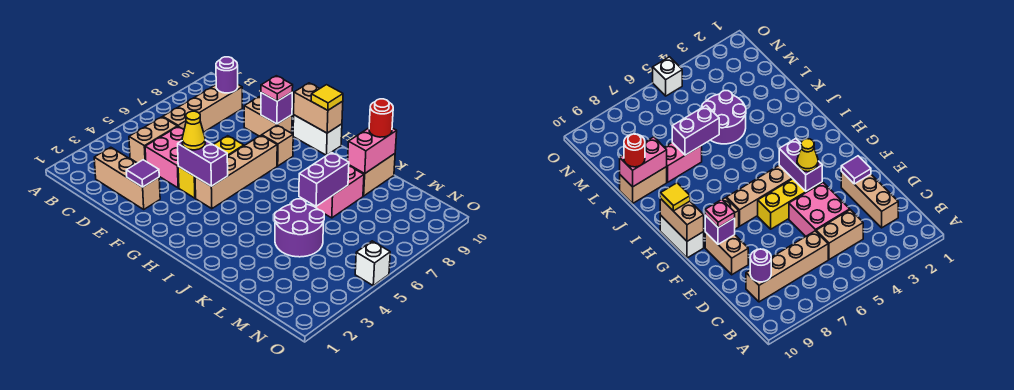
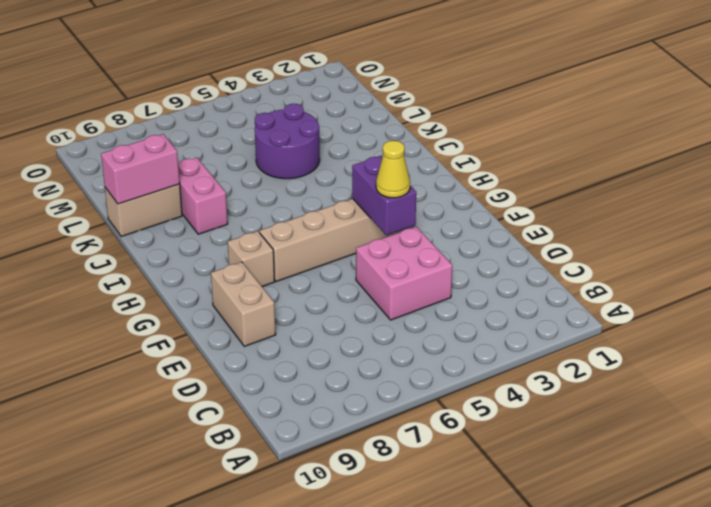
pink brick J8:K8 level 1 -> pink brick K7:K8 level 1
none -> tan brick C2:E2 level 1
none -> tan brick C4:C5 level 1
none -> tan brick C6:C9 level 1

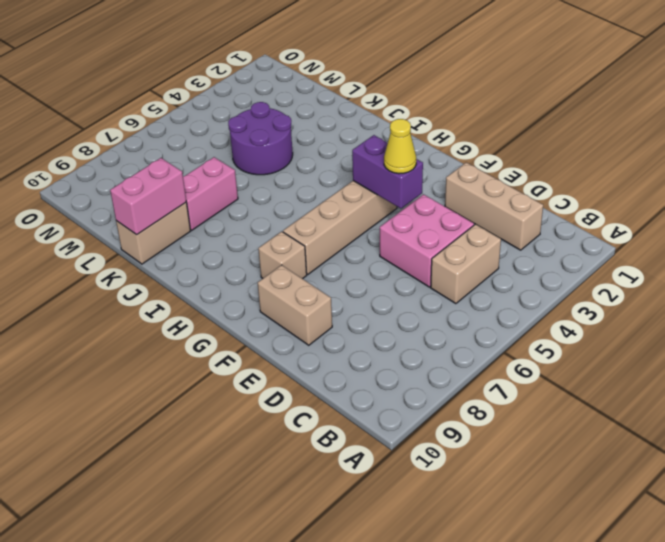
none -> tan brick C6:C9 level 1
none -> yellow brick F4:F6 level 1
none -> white brick G10:H10 level 1

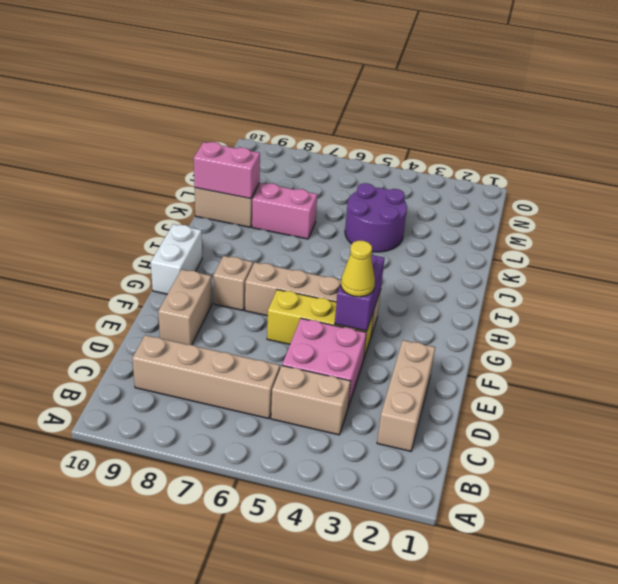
none -> white brick O5 level 1
none -> purple round brick C9 level 2
none -> purple tile E2 level 2

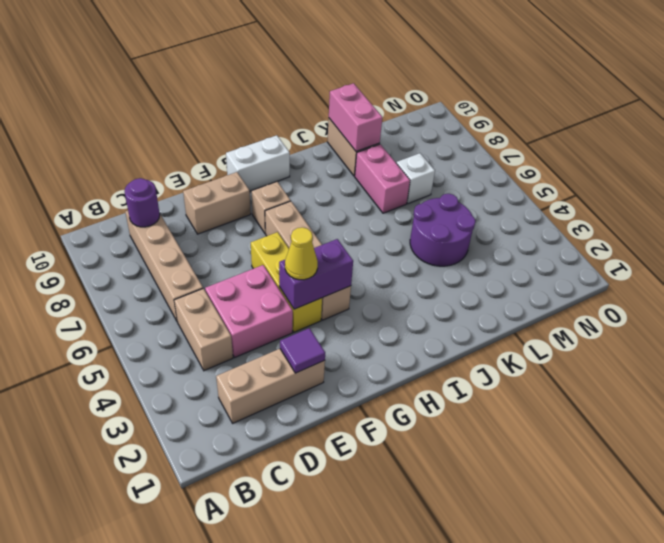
white brick L7 level 1 -> white brick O5 level 1
none -> purple brick F9 level 2
none -> tan brick G10:H10 level 2
none -> purple brick K6:K7 level 2

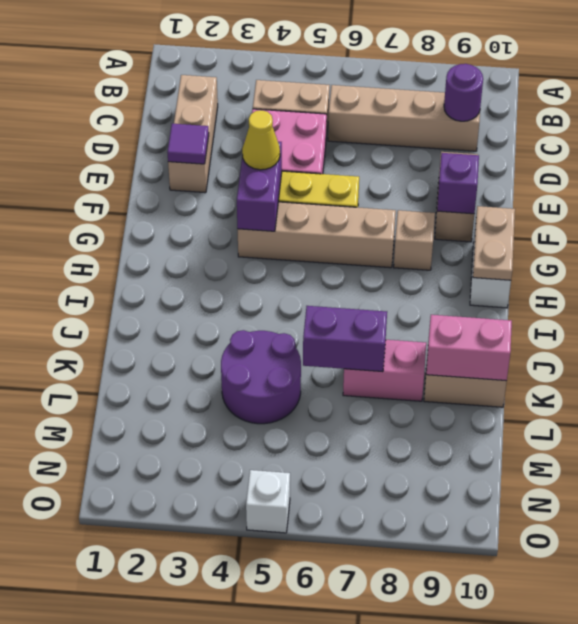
tan plate G10:H10 level 2 -> tan brick G10:H10 level 2
none -> pink plate F9 level 3
none -> yellow tile H10 level 3
none -> red round brick K10 level 3

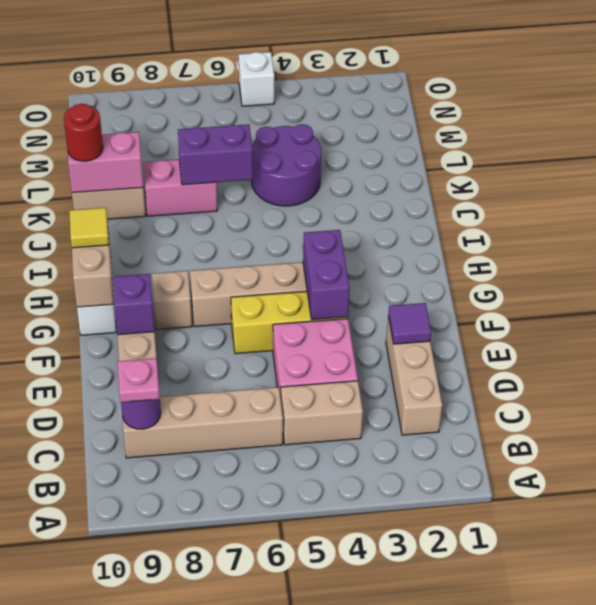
pink plate C9 level 3 -> pink plate F9 level 3
none -> yellow cone F4 level 3

